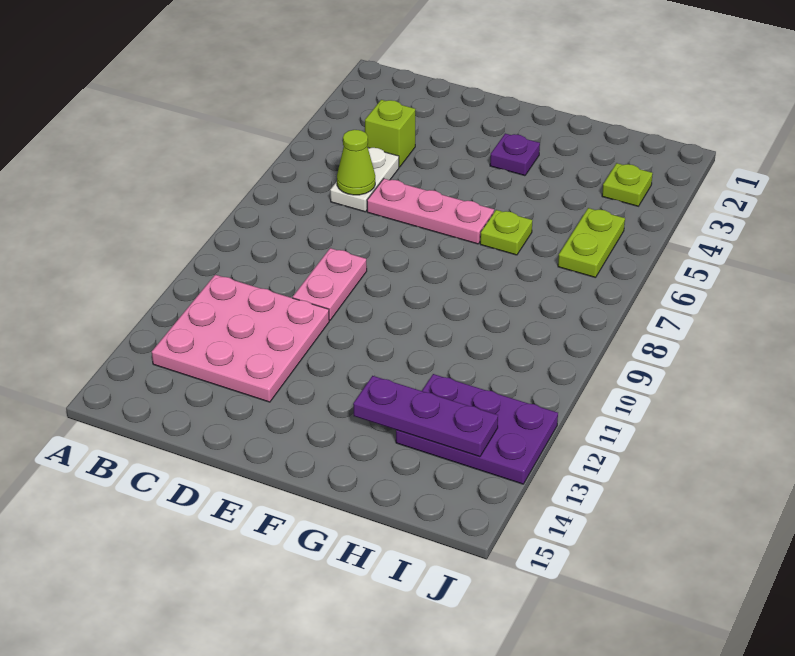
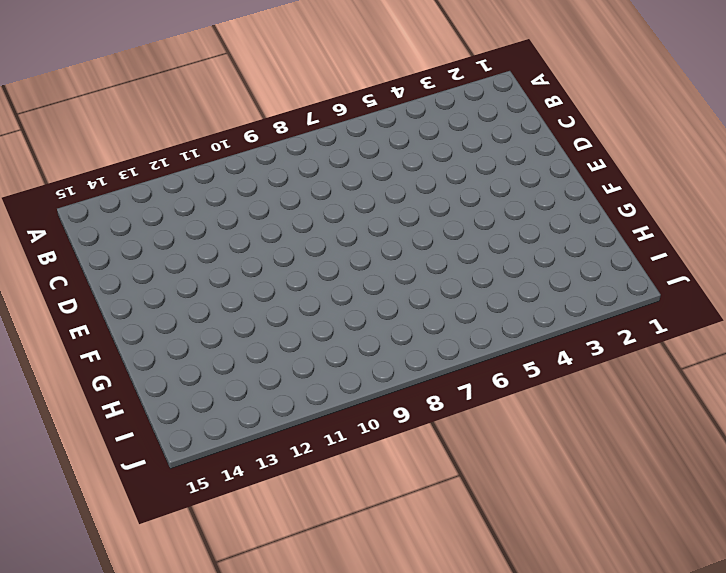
none -> pink plate B11:D13 level 1
none -> lime brick C4 level 1
none -> white plate C5:C6 level 1

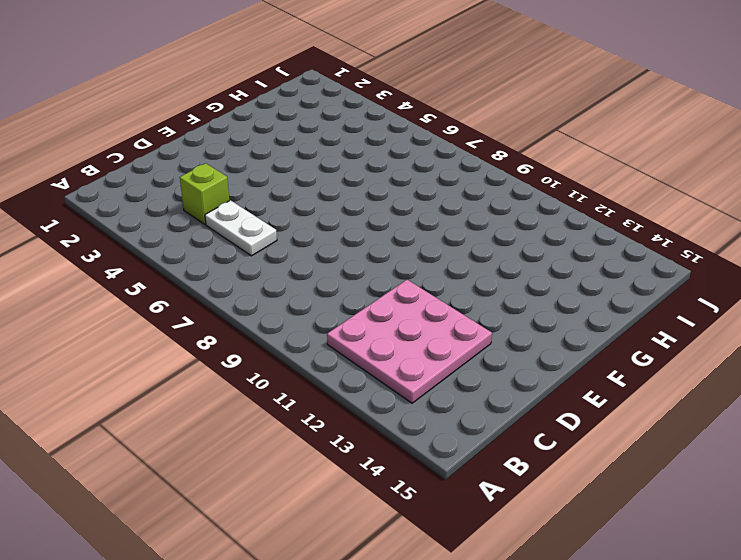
none -> pink plate D6:F6 level 1
none -> pink plate D9:D10 level 1
none -> purple plate F3 level 1

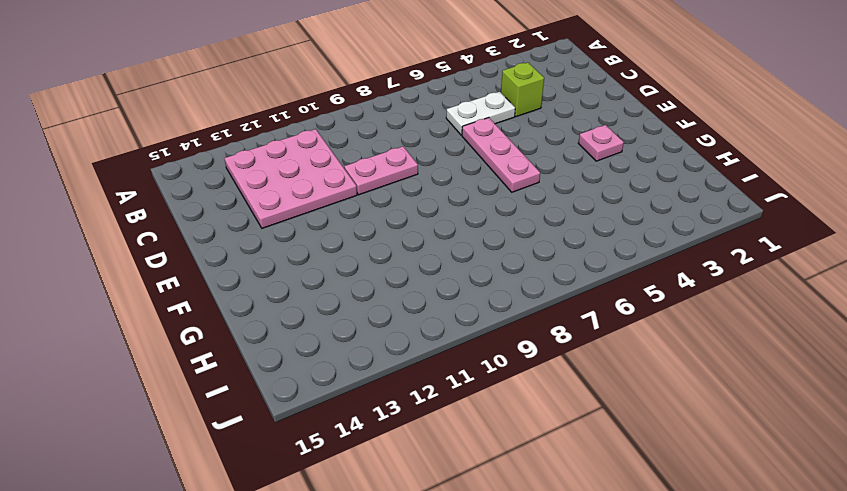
pink plate F3 level 1 -> purple plate F3 level 1
none -> lime plate G6 level 1
none -> purple plate H12:J13 level 1
none -> lime plate I3 level 1

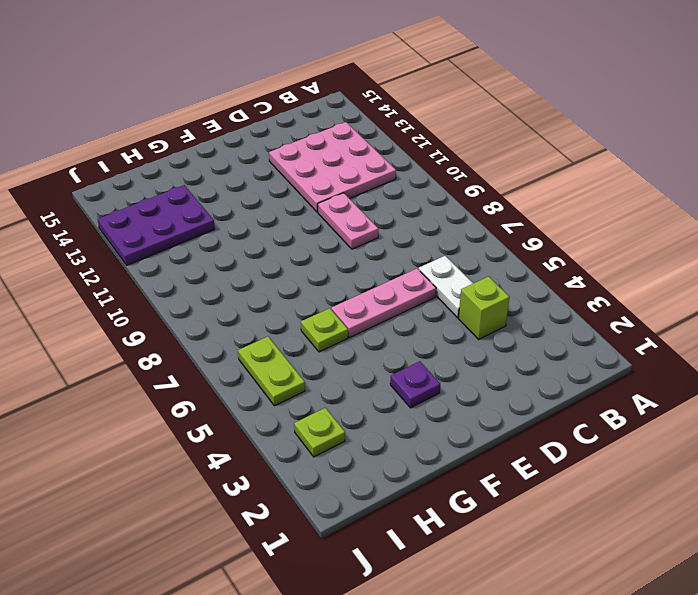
none -> lime cone C6 level 2
none -> purple plate G13:I13 level 2

